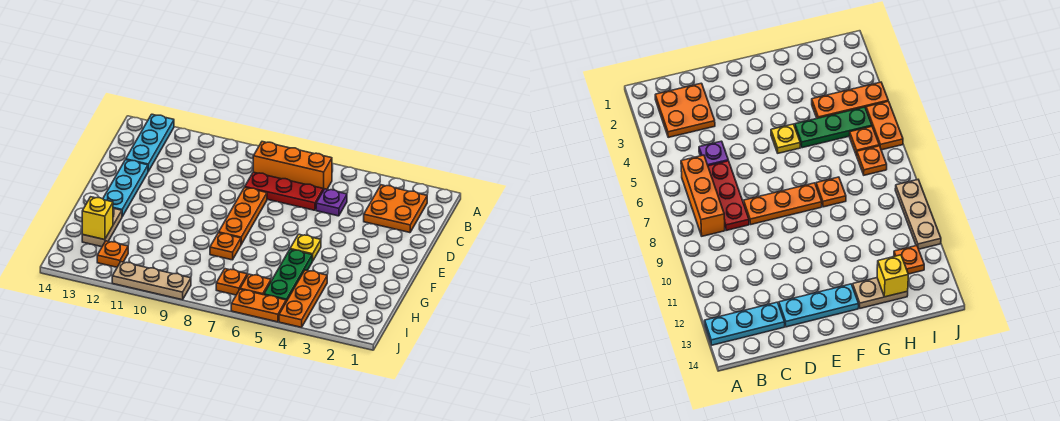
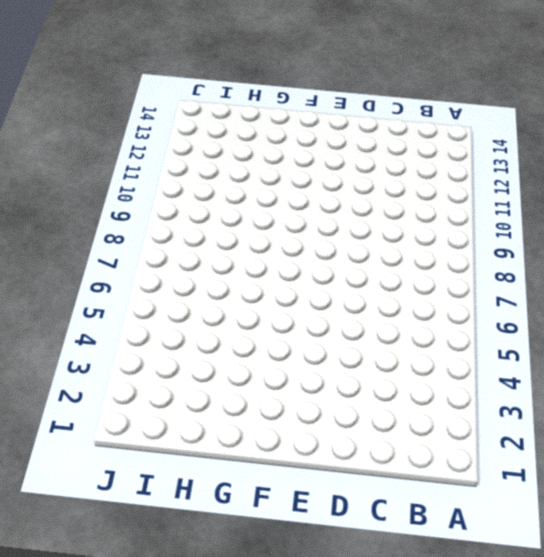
none -> cyan plate A13:C13 level 1
none -> orange plate B2:C3 level 1
none -> orange brick B6:B8 level 1

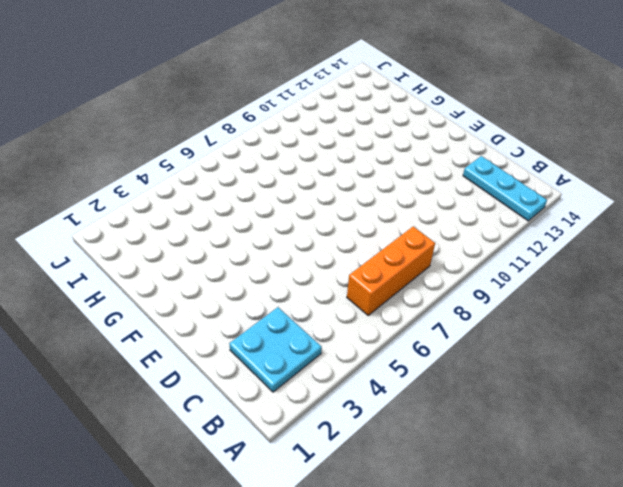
cyan plate B2:C3 level 1 -> orange plate B2:C3 level 1
none -> purple plate C5 level 1
none -> red plate C6:C8 level 1
none -> orange plate D8:F8 level 1

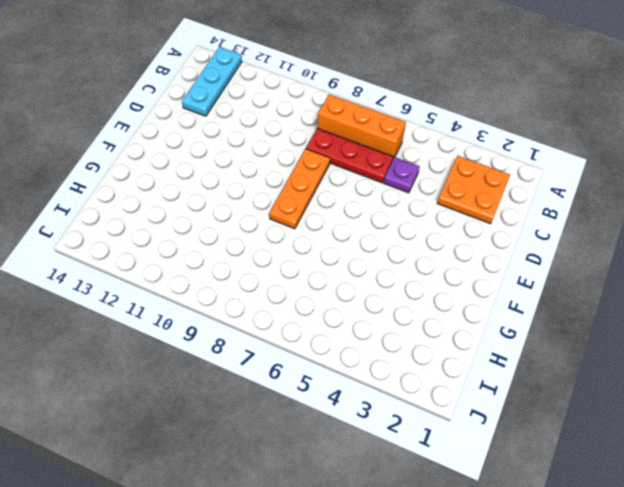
none -> cyan plate D13:F13 level 1
none -> yellow plate F5 level 1
none -> green plate G5:I5 level 1

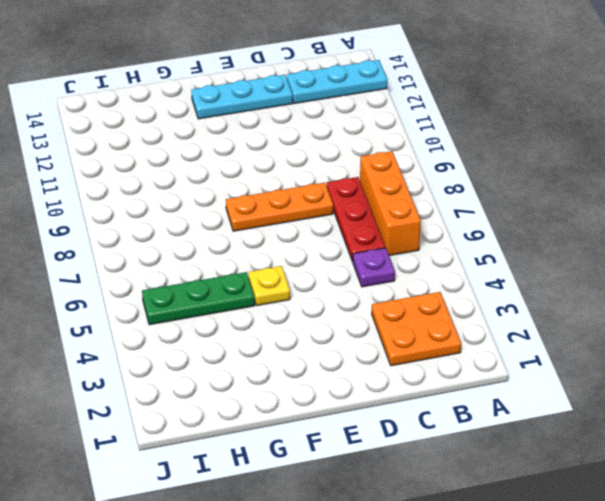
none -> orange plate G8 level 1
none -> tan plate G13:H13 level 1
none -> orange plate H4:J4 level 1

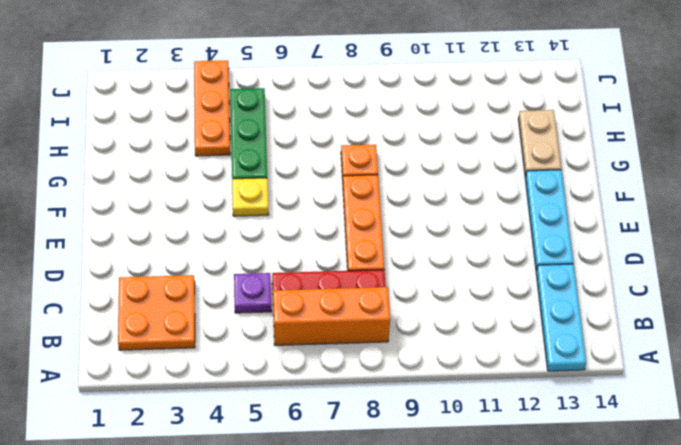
none -> orange plate I6 level 1
none -> orange plate I7 level 1
none -> orange plate I12 level 1

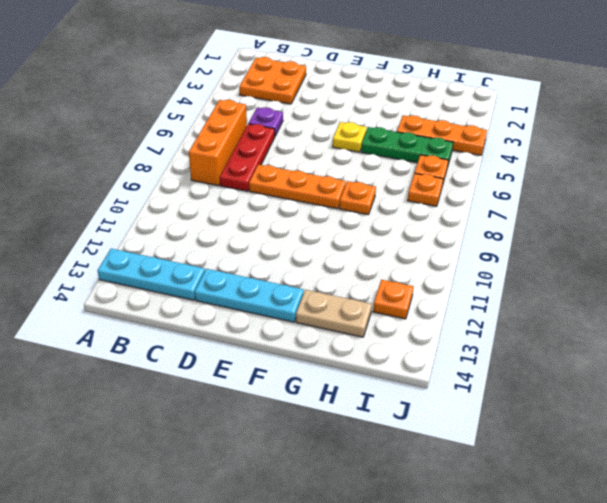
none -> orange plate J5:J6 level 1
none -> tan plate J9:J11 level 1
none -> yellow brick H13 level 2

